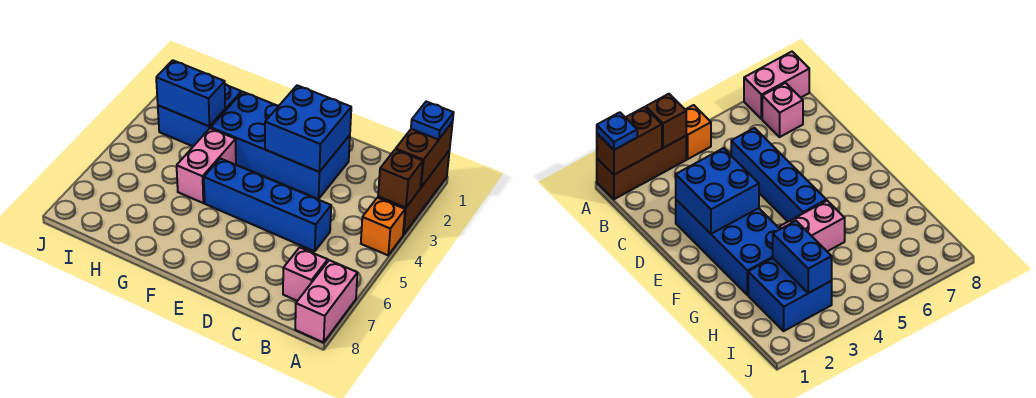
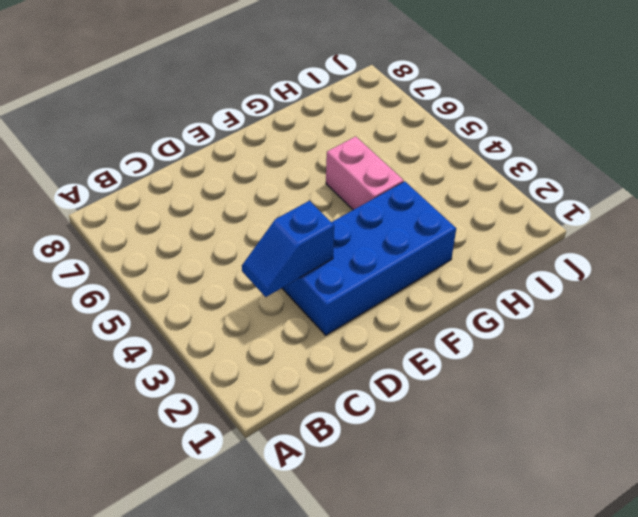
blue slope C3:D3 level 2 top D -> blue brick D2:E3 level 2
none -> brown brick A1:A3 level 1
none -> orange brick A4 level 1
none -> pink brick A7:A8 level 1

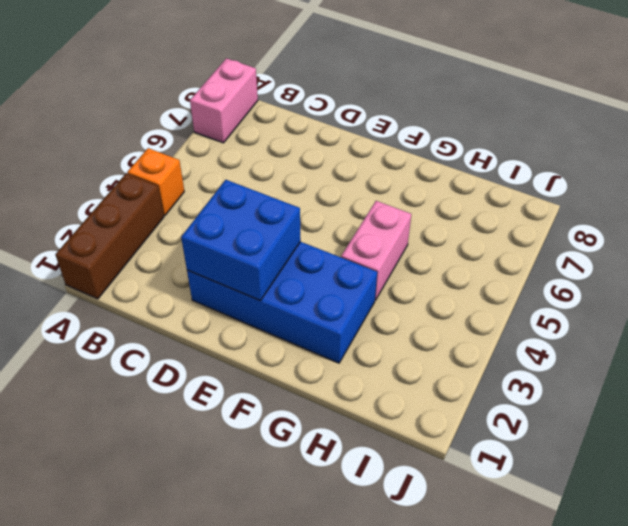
none -> pink brick B7 level 1
none -> blue brick C5:F5 level 1
none -> blue brick H2:I3 level 1

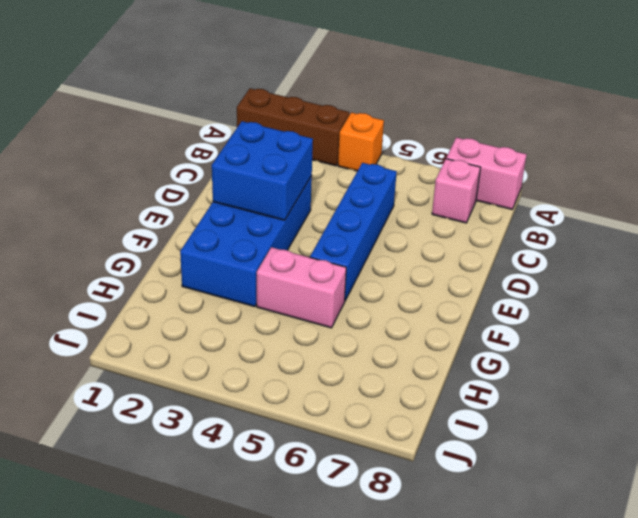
none -> blue brick H2:I3 level 1
none -> brown brick A1:A2 level 2
none -> brown brick A3 level 2

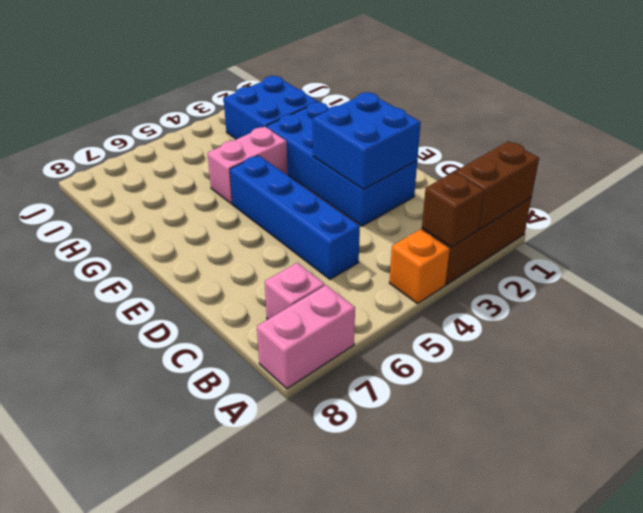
none -> blue brick H3:I3 level 2
none -> blue plate A1 level 3

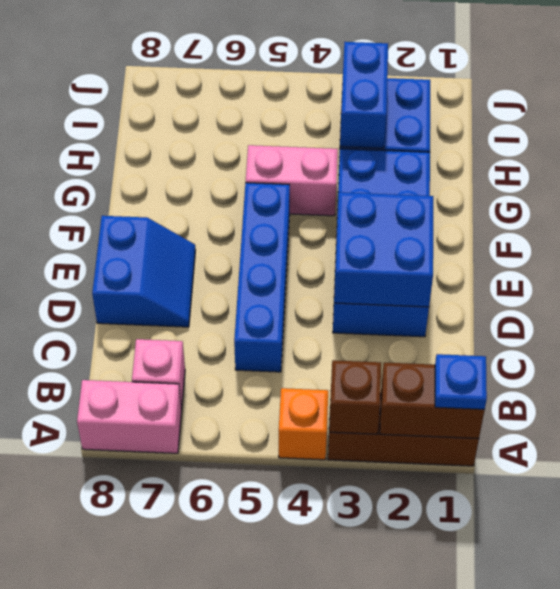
blue slope D7:E8 level 1 top 8 -> none

